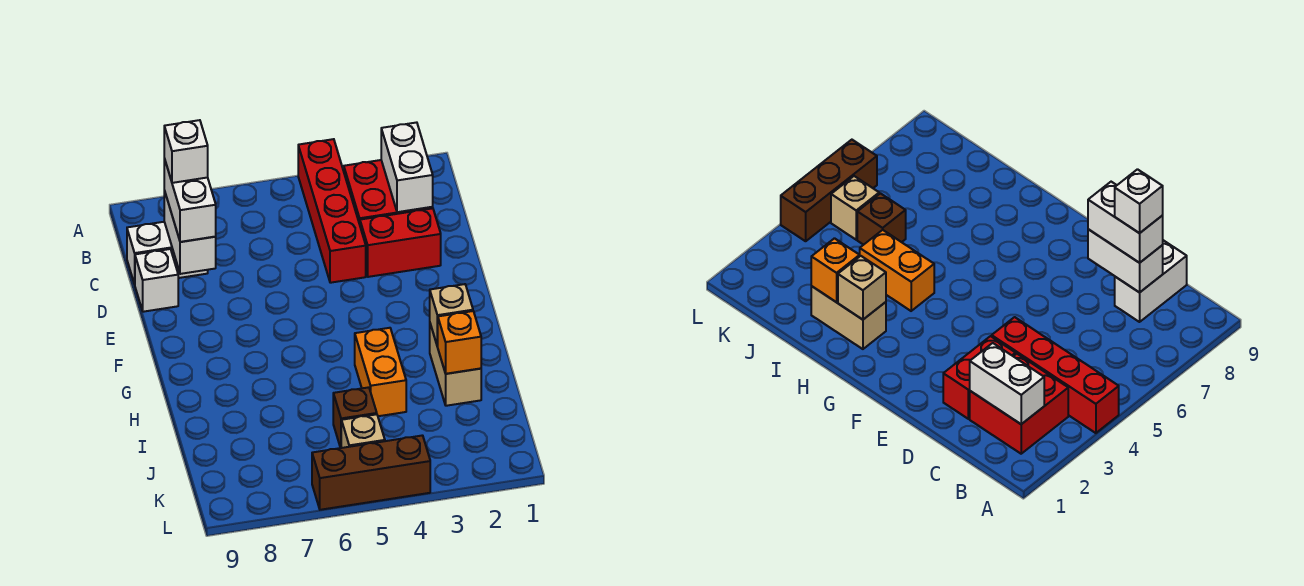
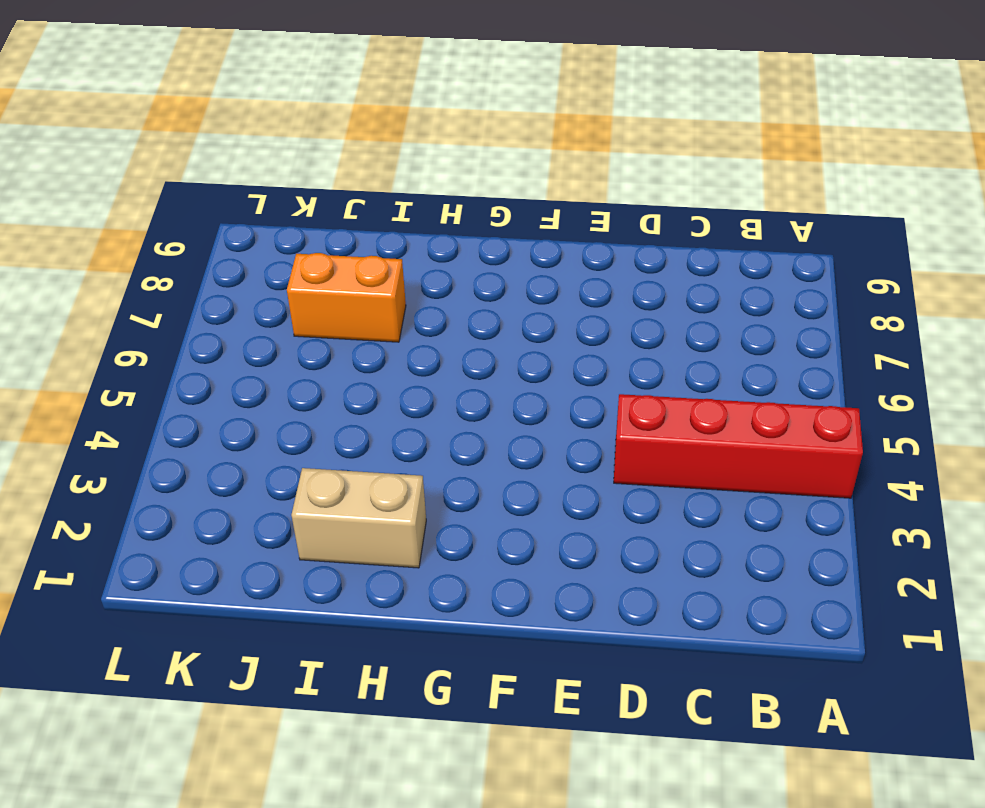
orange brick I7:J7 level 1 -> orange brick H4:I4 level 1
none -> red brick B2:C3 level 1
none -> white brick C8:C9 level 1
none -> red brick D2:D3 level 1

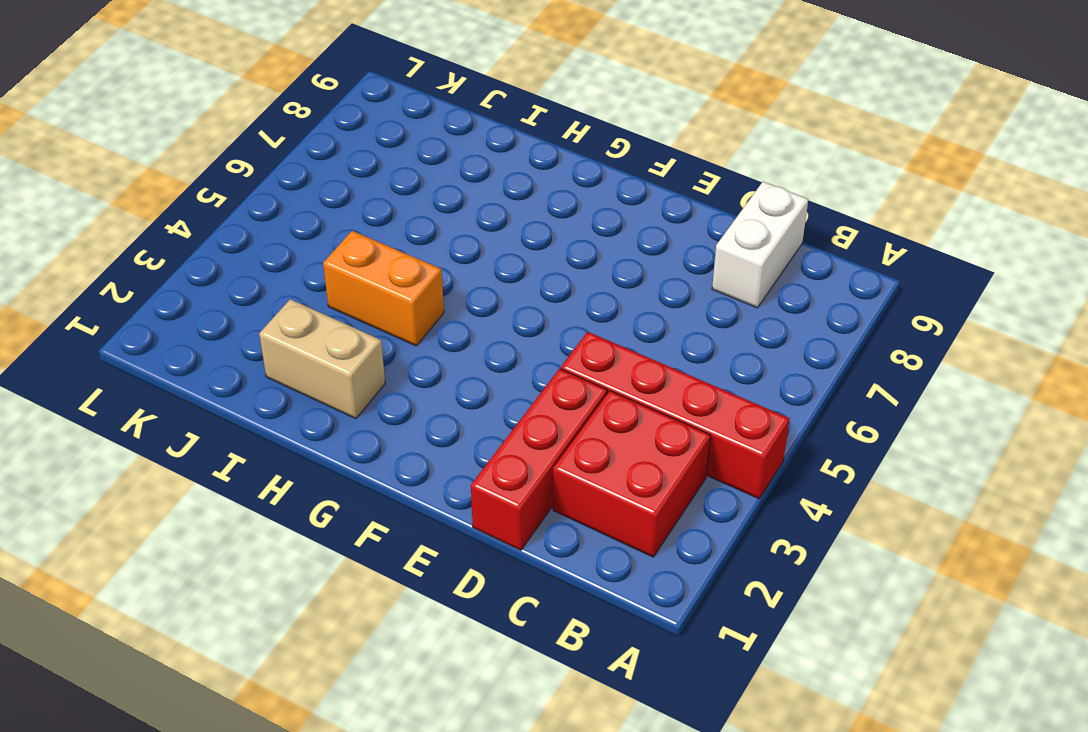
red brick D1:D3 level 1 -> red brick D2:D3 level 1
none -> white brick D9 level 1
none -> brown brick J5 level 1
none -> tan brick K5 level 1

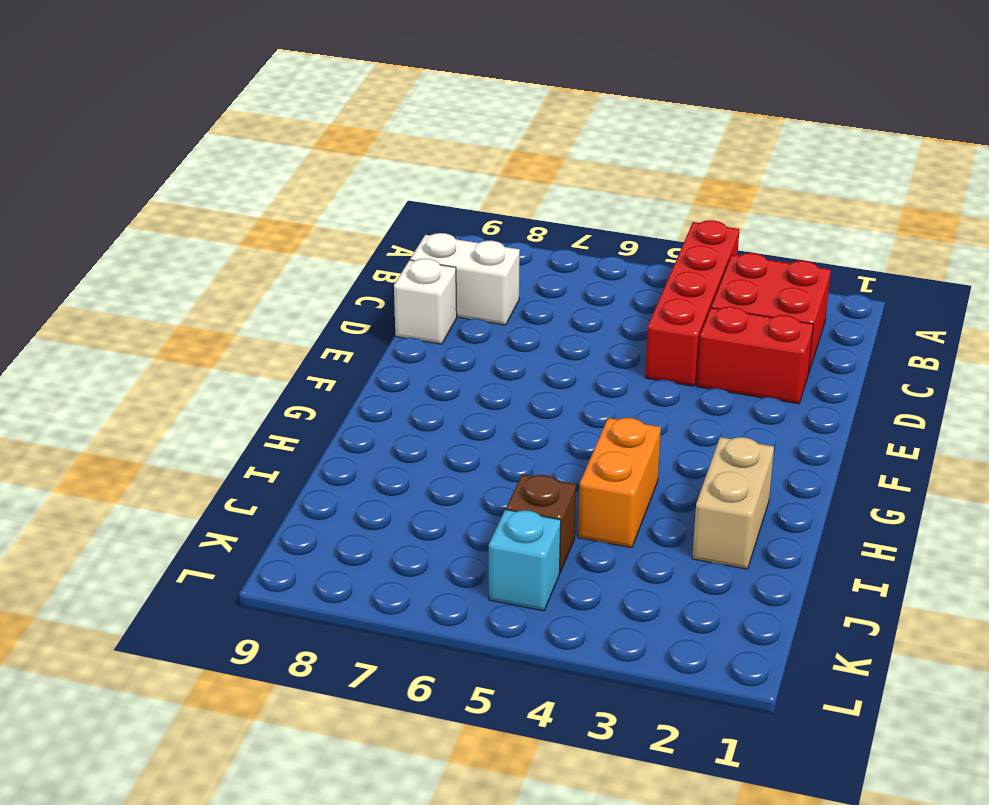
cyan brick K5 level 1 -> tan brick K5 level 1
none -> brown brick L4:L6 level 1
none -> white brick B2:C2 level 2
none -> white brick C8:D8 level 2

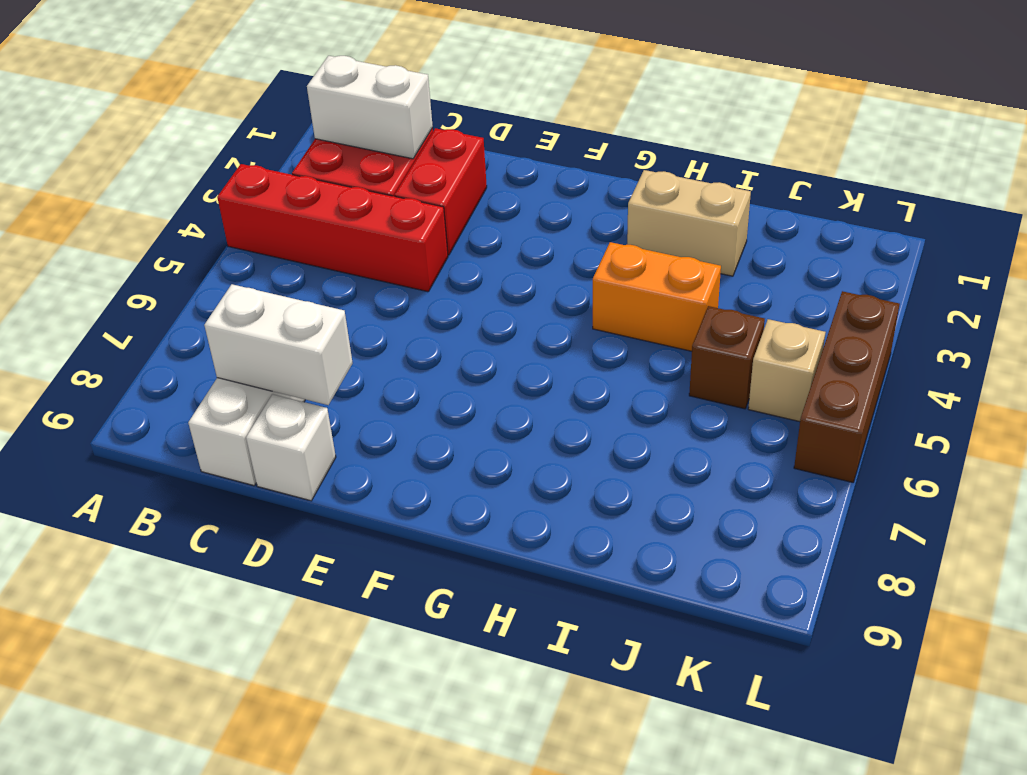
none -> tan brick H2 level 2
none -> orange brick I2 level 2
none -> white brick C8:D8 level 3

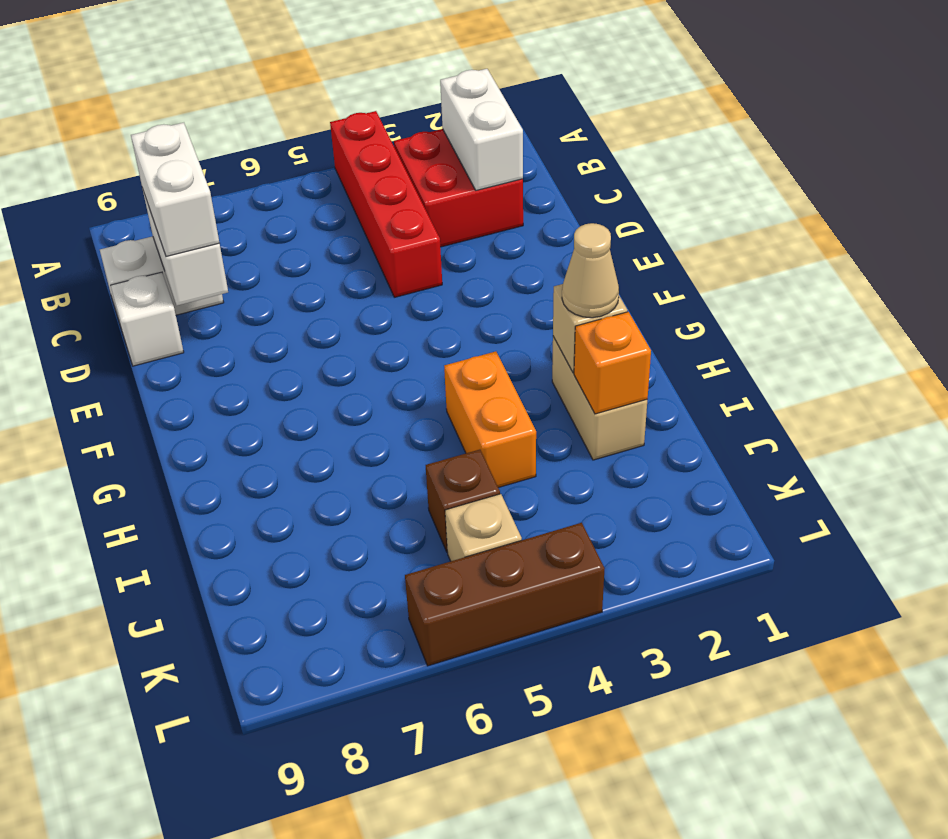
tan cone H2 level 3 -> none
none -> red brick D2:D3 level 1
none -> white brick C8 level 4

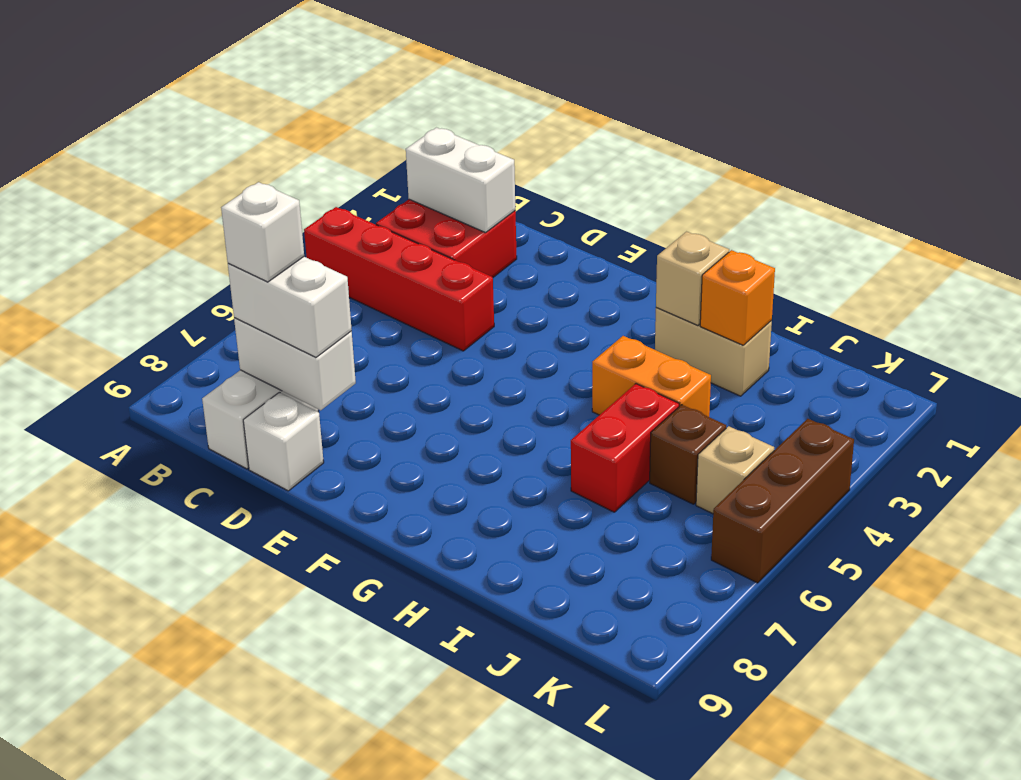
red brick I5:I6 level 1 -> red brick D2:D3 level 1

